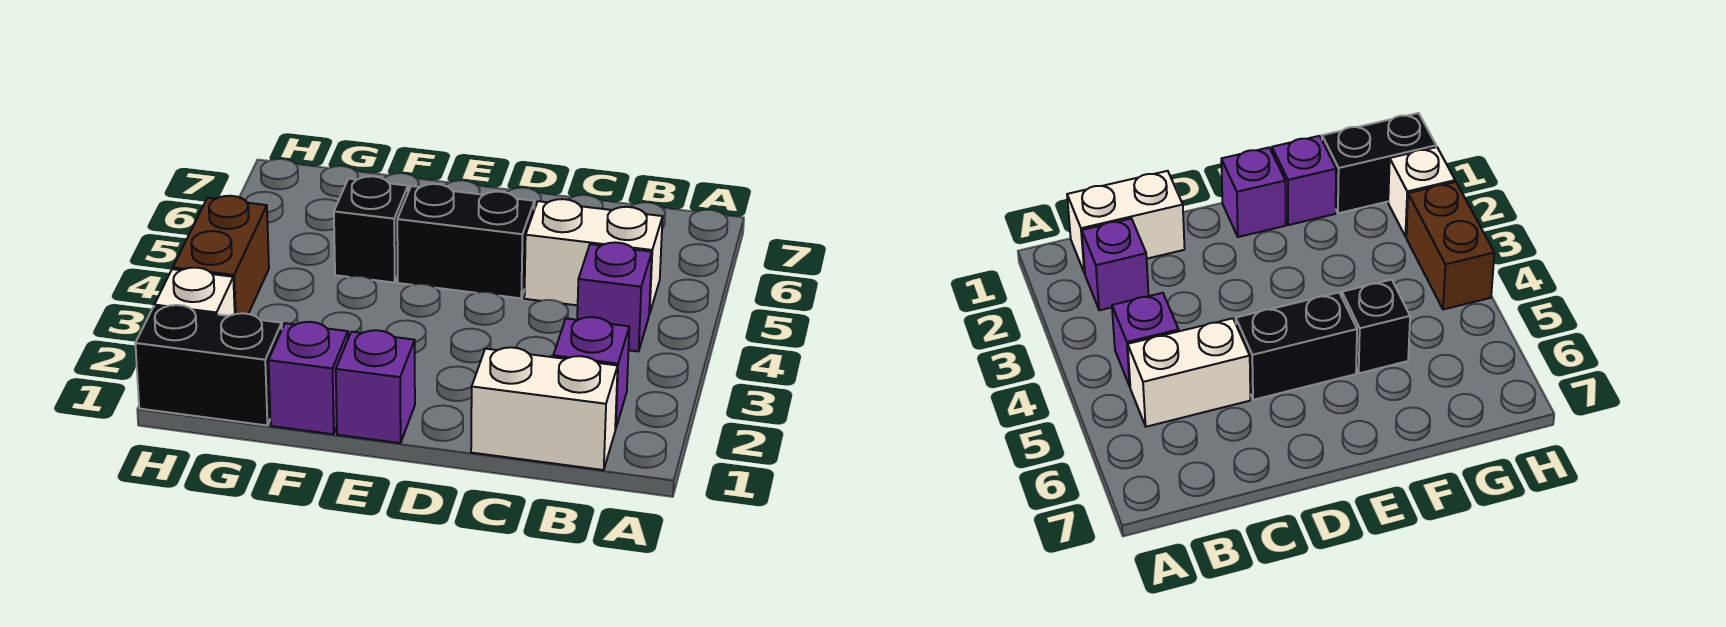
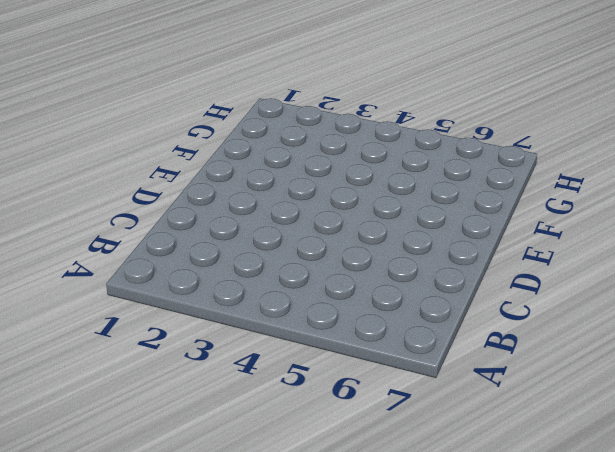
none -> white brick B1:C1 level 1
none -> purple brick B2 level 1

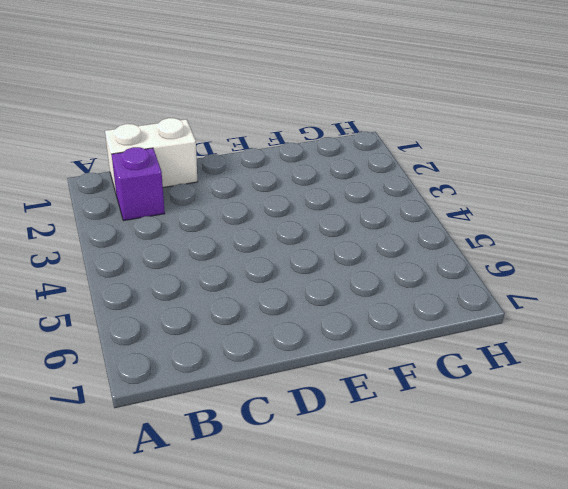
none -> purple brick B4 level 1
none -> white brick B5:C5 level 1

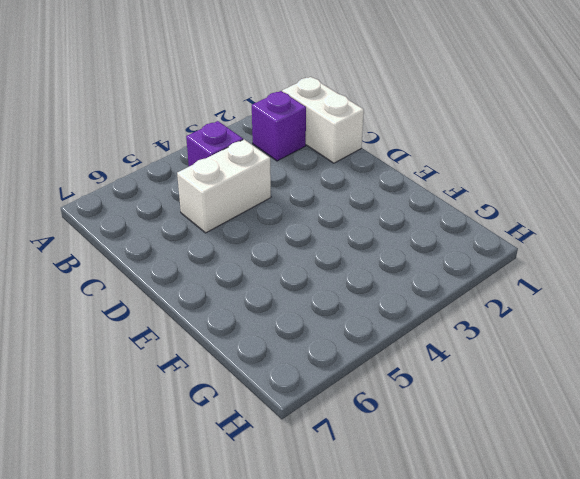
white brick C4:C5 level 1 -> white brick B5:C5 level 1
none -> black brick D5:E5 level 1
none -> purple brick E1 level 1

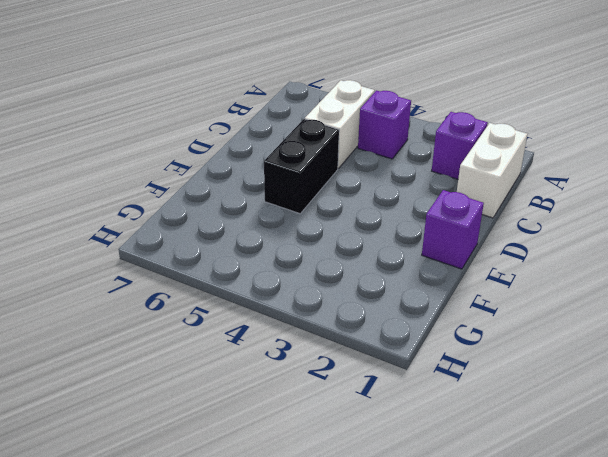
none -> purple brick F1 level 1
none -> black brick F5 level 1

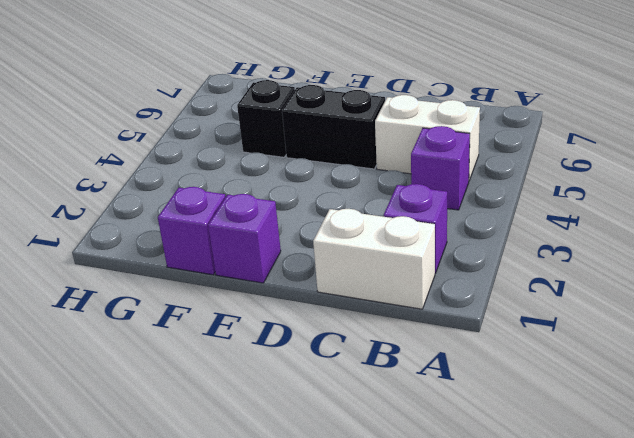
none -> black brick G1:H1 level 1
none -> white brick H2 level 1

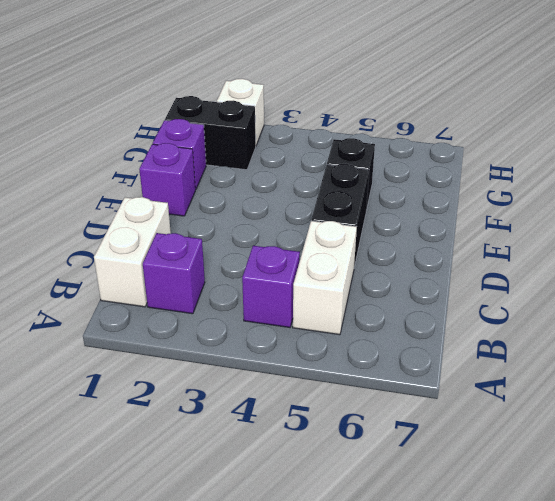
black brick G1:G2 level 1 -> black brick G1:H1 level 1
none -> brown brick H3:H4 level 1

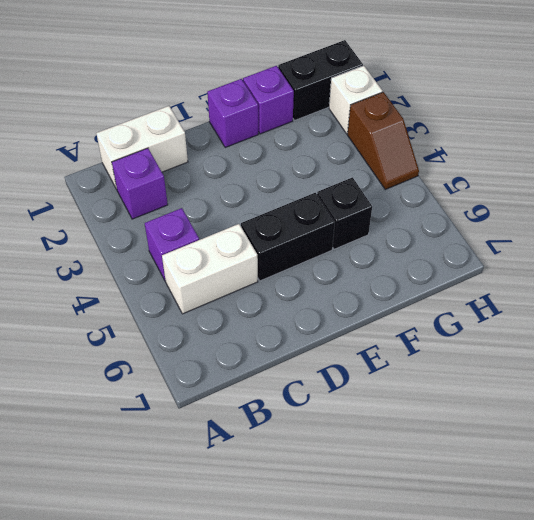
brown slope H3:H4 level 1 top 3 -> brown brick H3:H4 level 1

